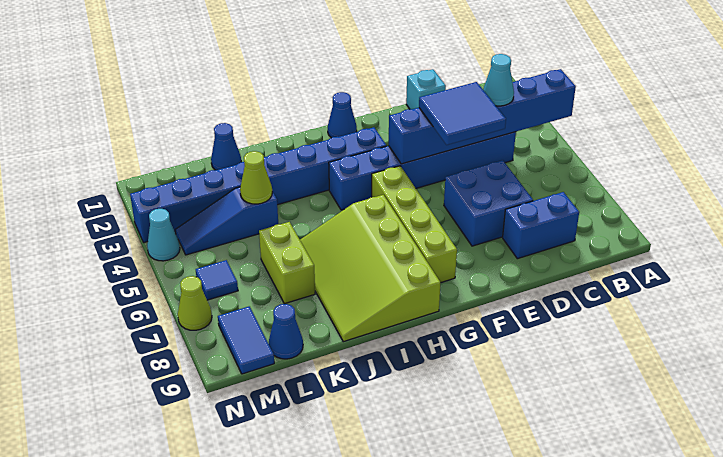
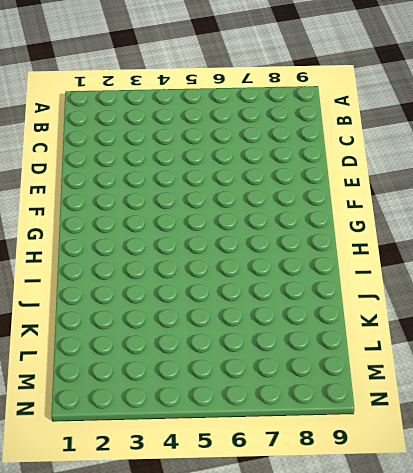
none -> blue brick C4:H4 level 1
none -> blue brick C8:D8 level 1
none -> cyan brick D1 level 1

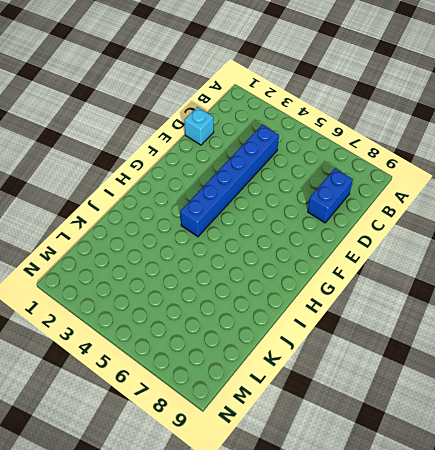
none -> blue brick D6:E7 level 1
none -> blue cone G1 level 1
none -> blue brick G3:N3 level 1

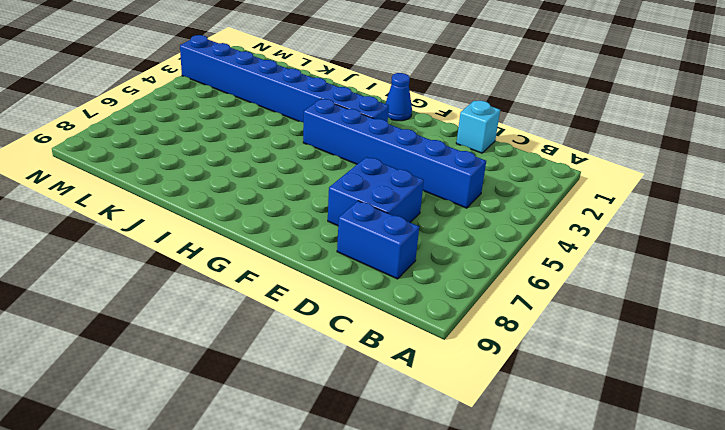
none -> lime brick G5:G8 level 1
none -> lime slope H6:J9 level 1 top H
none -> blue cone K1 level 1

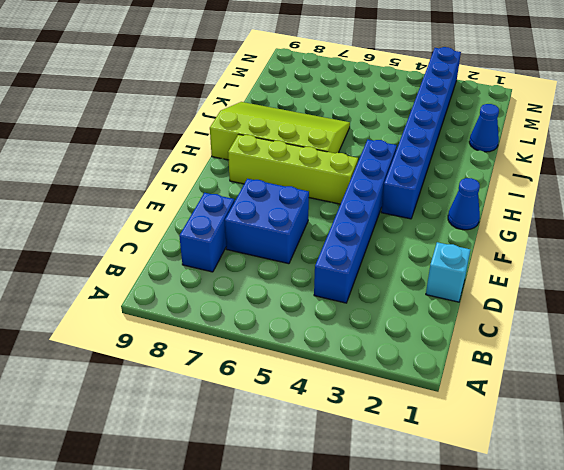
none -> blue slope K4:M4 level 1 top K
none -> lime brick K6:K7 level 1
none -> blue cone L9 level 1

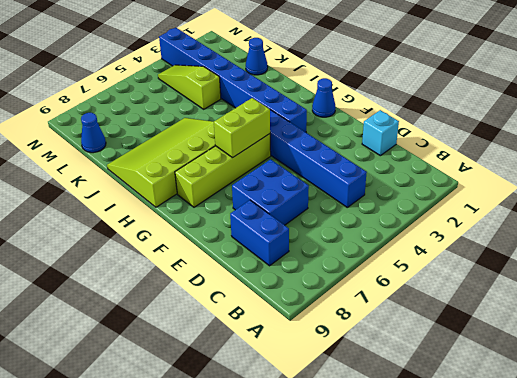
lime brick G5:G6 level 2 -> lime brick K6:K7 level 1
lime slope K4:M4 level 1 top K -> blue slope K4:M4 level 1 top K
none -> blue tile M6 level 1
none -> blue tile M8:M9 level 1
none -> cyan cone N4 level 1

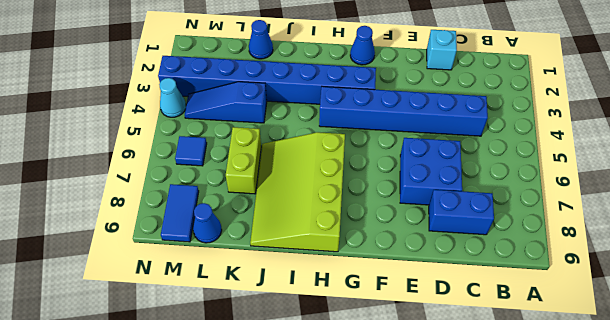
none -> lime brick G5:G8 level 1
none -> lime cone N7 level 1
none -> blue brick A4:F4 level 2

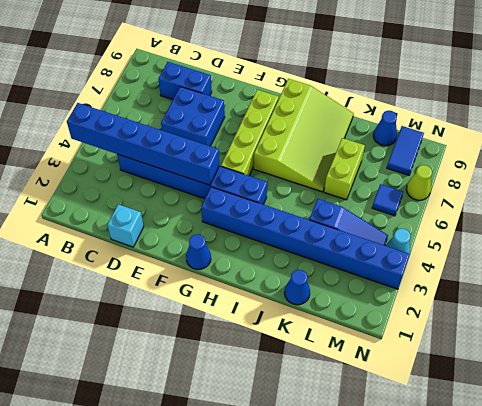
none -> lime cone K4 level 2
none -> cyan cone C4 level 3
none -> blue tile D4:E5 level 3

